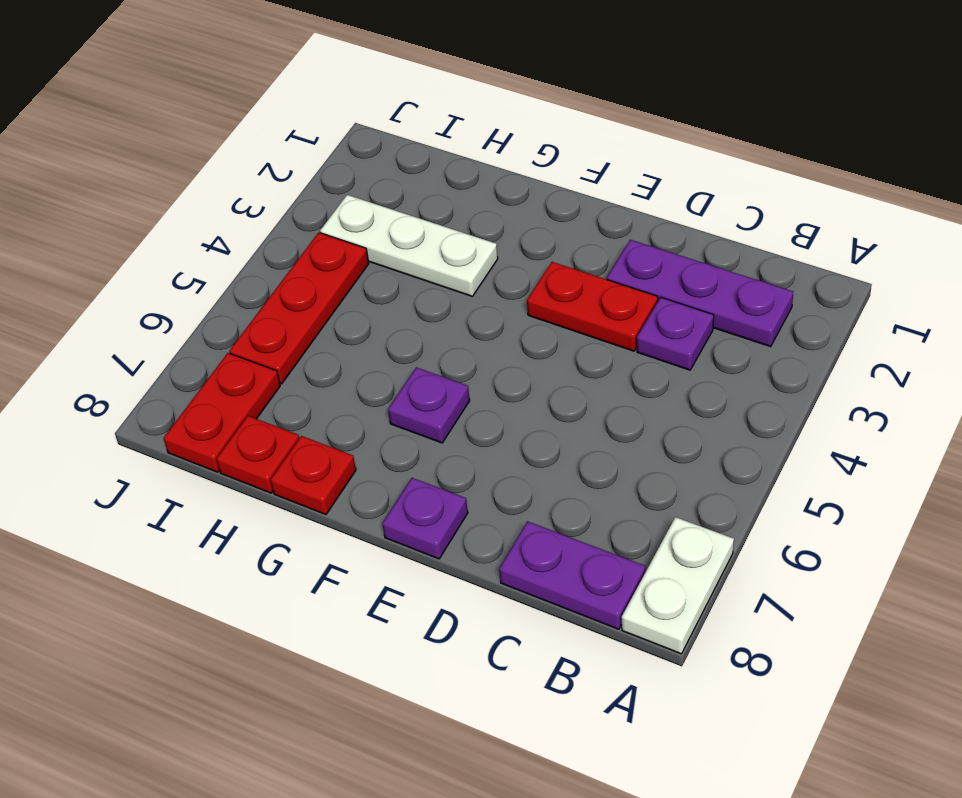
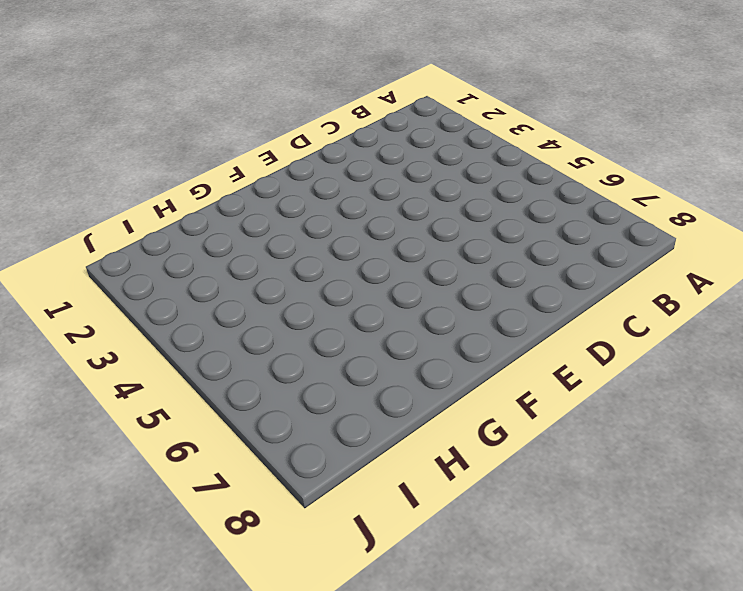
none -> white plate A7:A8 level 1
none -> purple plate B2:D2 level 1
none -> purple plate B8:C8 level 1

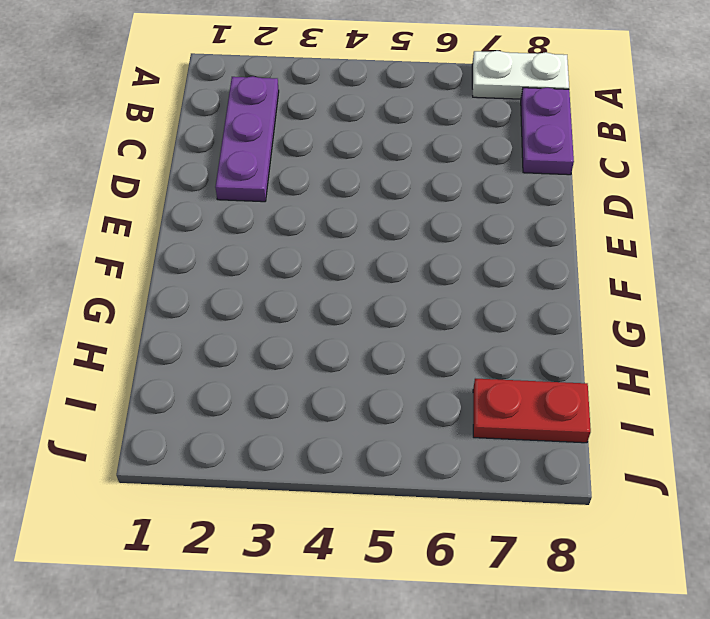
none -> purple plate C3 level 1
none -> red plate D3:E3 level 1
none -> purple plate E8 level 1

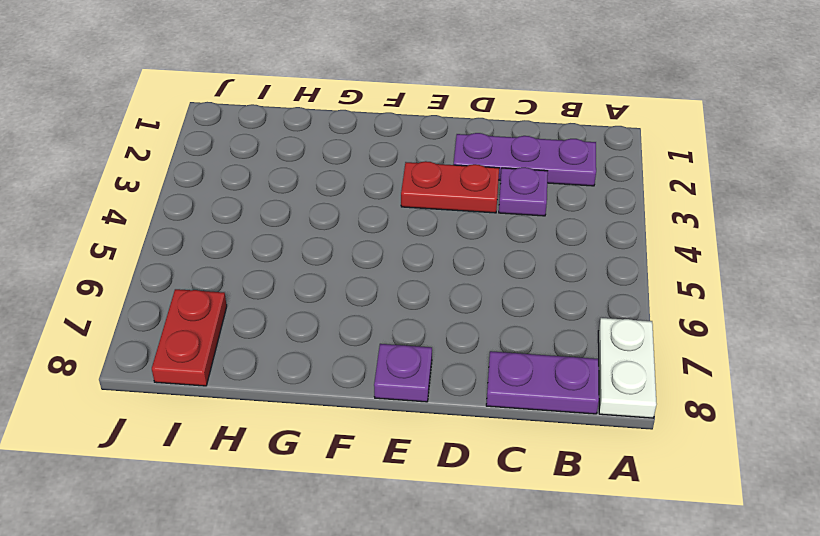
none -> purple plate F6 level 1
none -> white plate G3:I3 level 1
none -> red plate G8 level 1

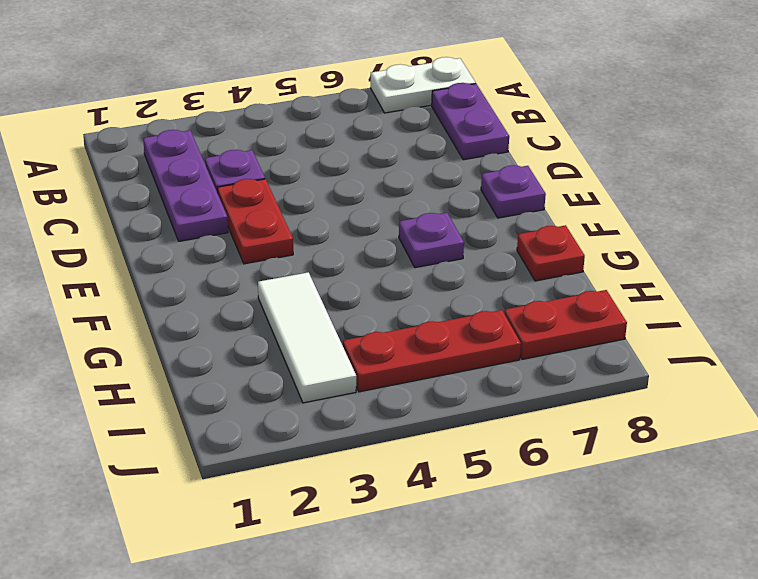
white tile G3:I3 level 1 -> white plate G3:I3 level 1
none -> red plate H8 level 1

